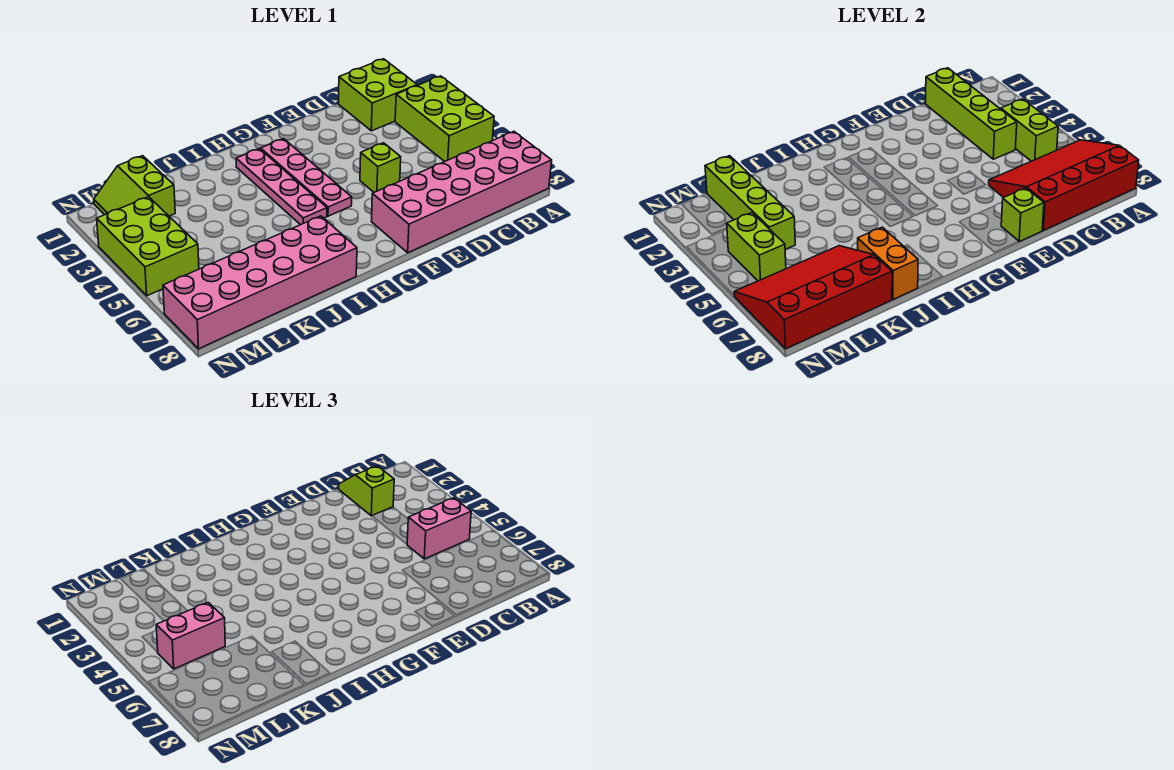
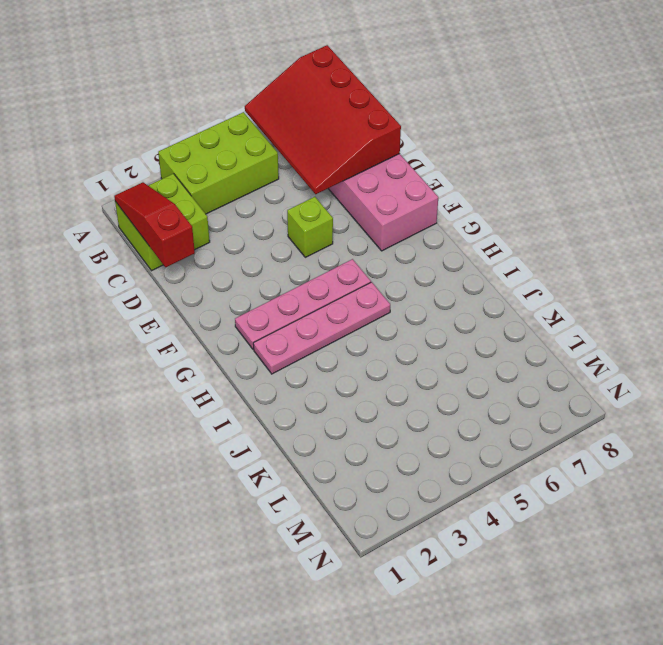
red slope B1:D1 level 2 top D -> lime brick C1:C4 level 2
none -> pink brick I7:N8 level 1
none -> lime slope L1:M2 level 1 top L
none -> lime brick M3:N5 level 1

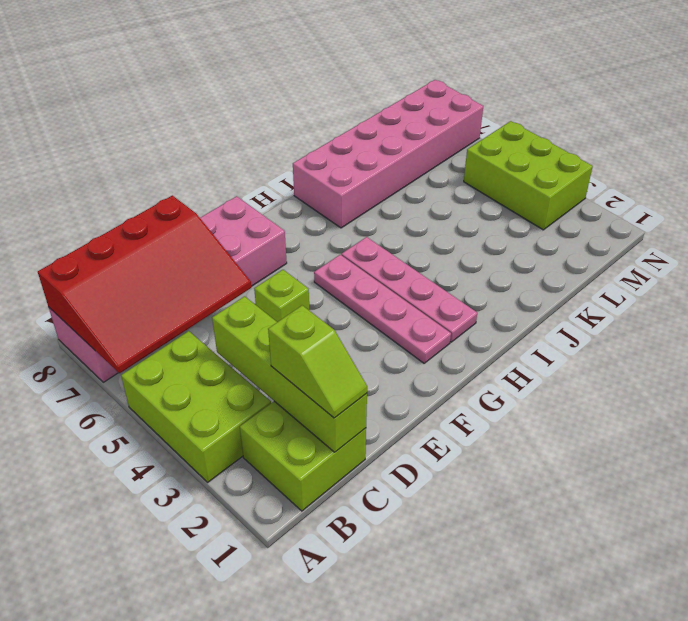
none -> lime slope L1:M2 level 1 top L
none -> lime brick B4:B5 level 2
none -> lime brick E8 level 2

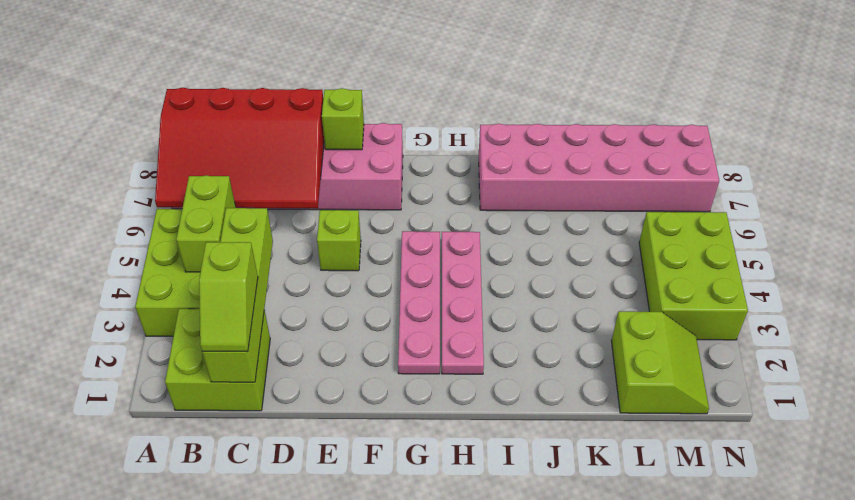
none -> orange brick J7:J8 level 2
none -> red slope K6:N8 level 2 top 8
none -> lime brick L1:L4 level 2

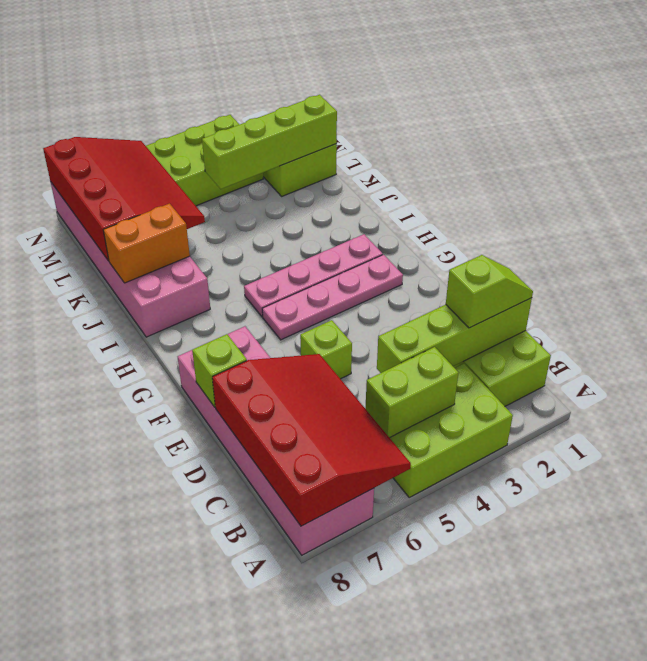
none -> lime brick M4:M5 level 2
none -> pink brick B5:C5 level 3
none -> pink brick L5:M5 level 3

